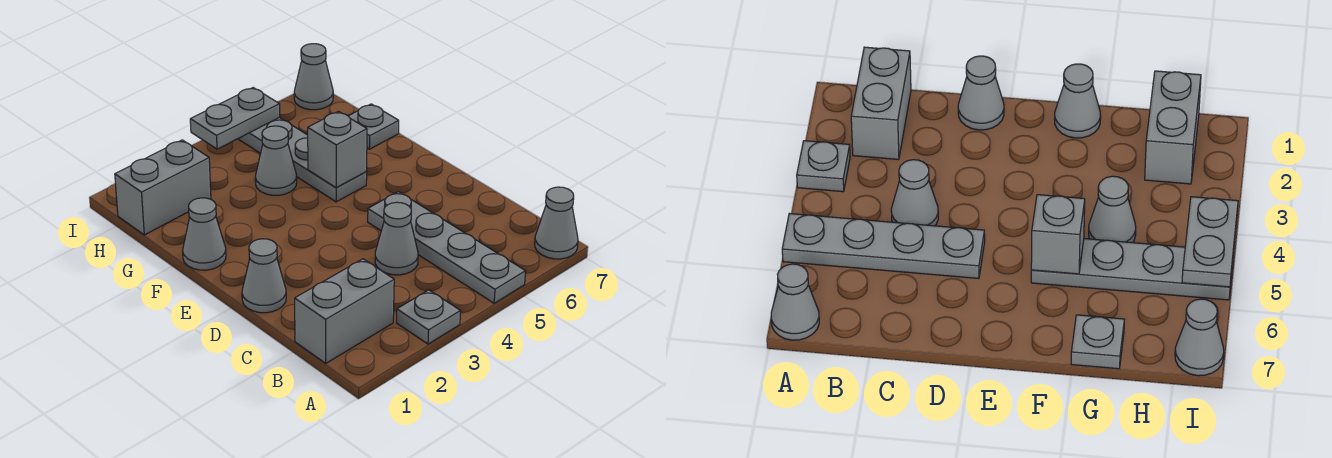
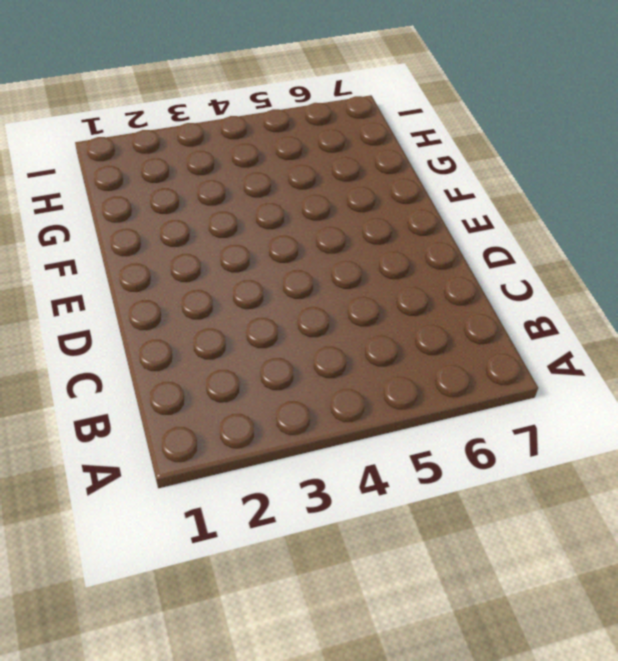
none -> grey plate A3 level 1
none -> grey plate A5:D5 level 1
none -> grey cone A7 level 1

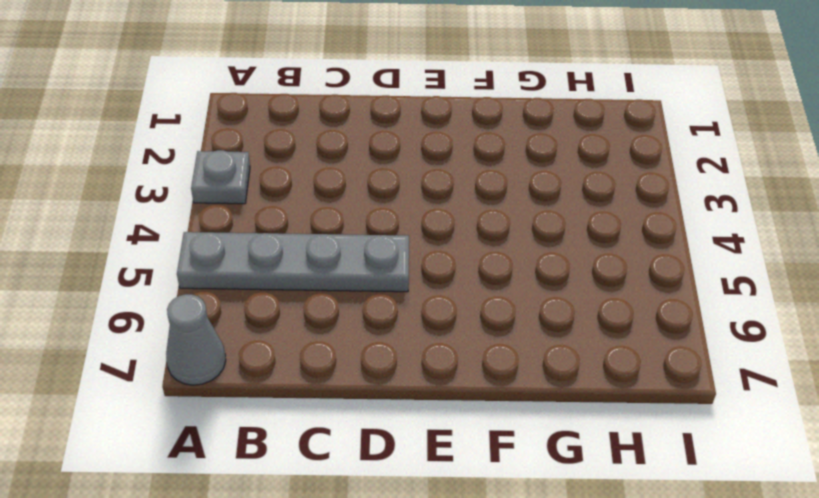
none -> grey brick B1:B2 level 1
none -> grey cone C4 level 1
none -> grey cone D1 level 1

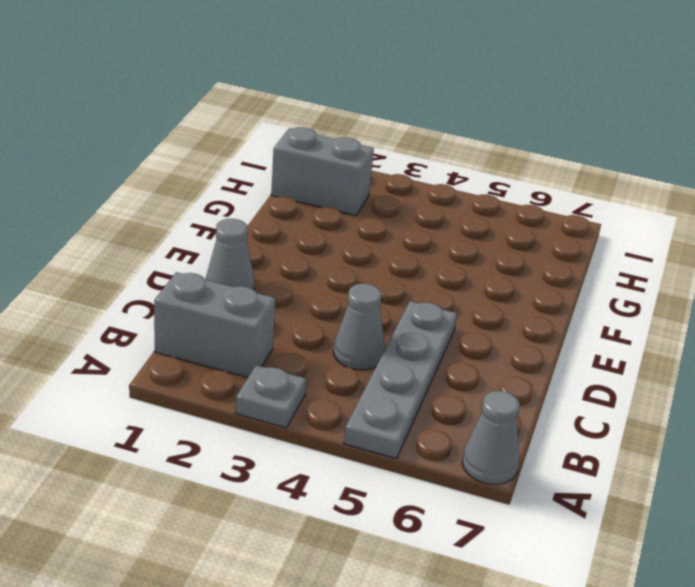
none -> grey cone F1 level 1
none -> grey plate F5:I5 level 1
none -> grey cone G4 level 1

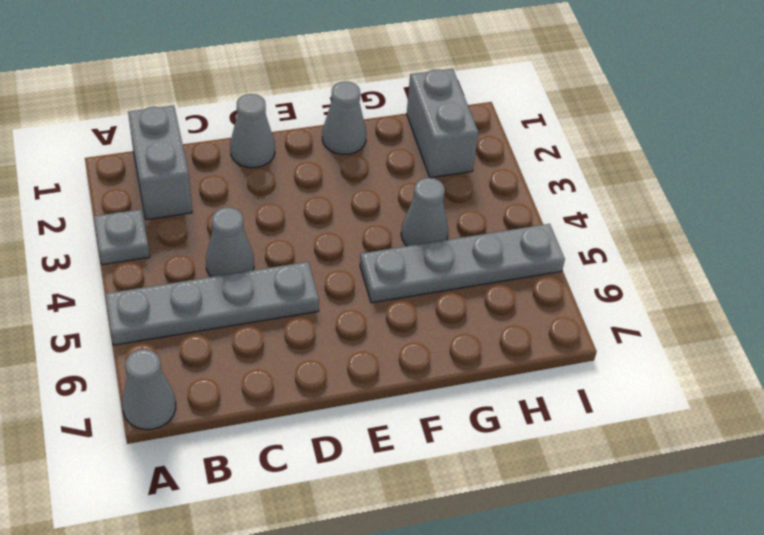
none -> grey plate G7 level 1
none -> grey cone I7 level 1
none -> grey brick F5 level 2

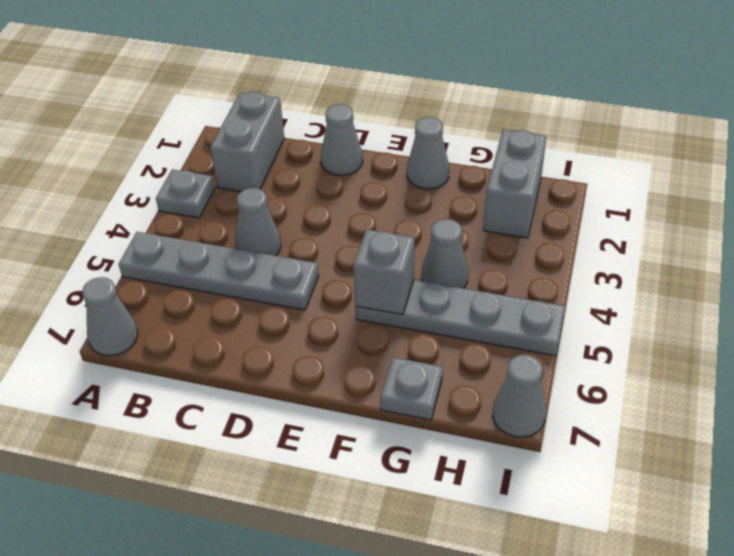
none -> grey plate I4:I5 level 2

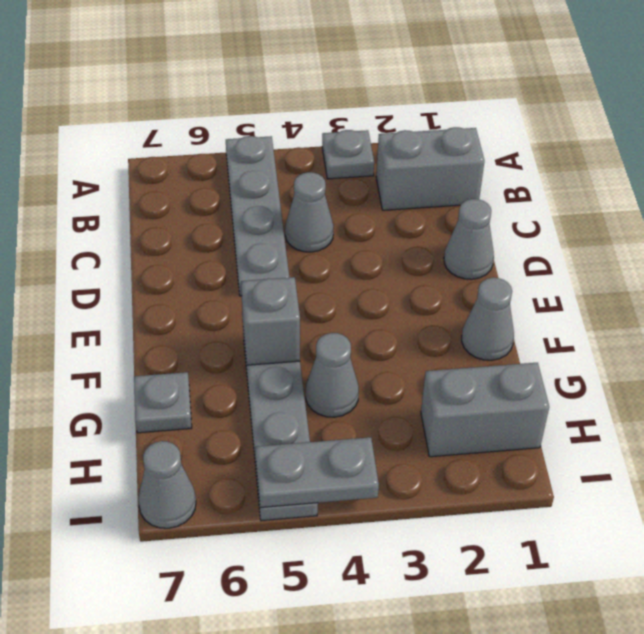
none -> grey cone A7 level 1

